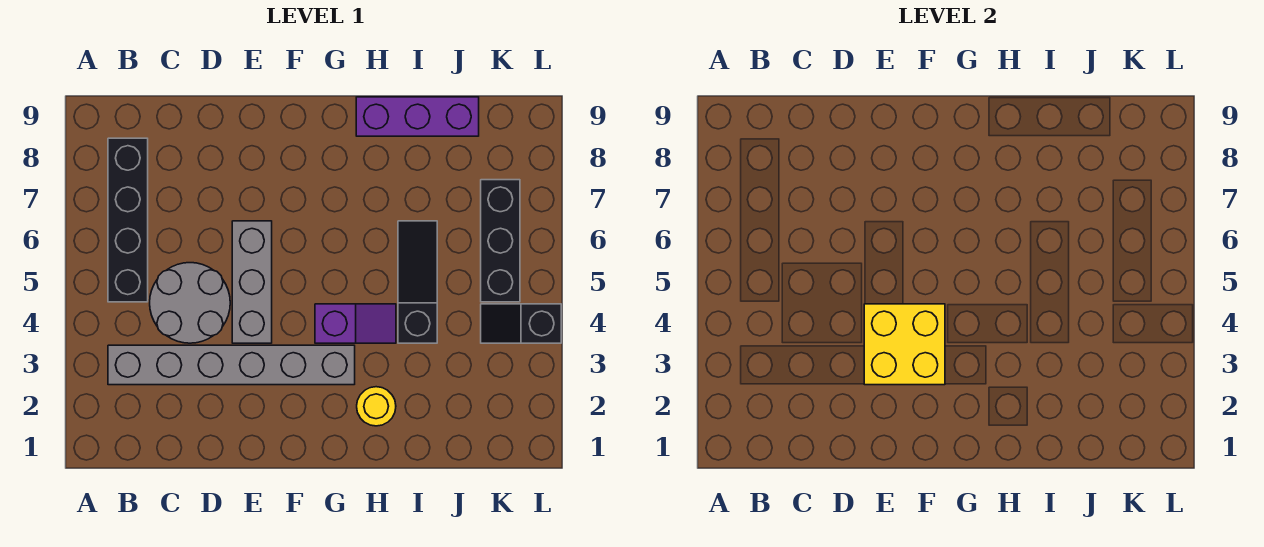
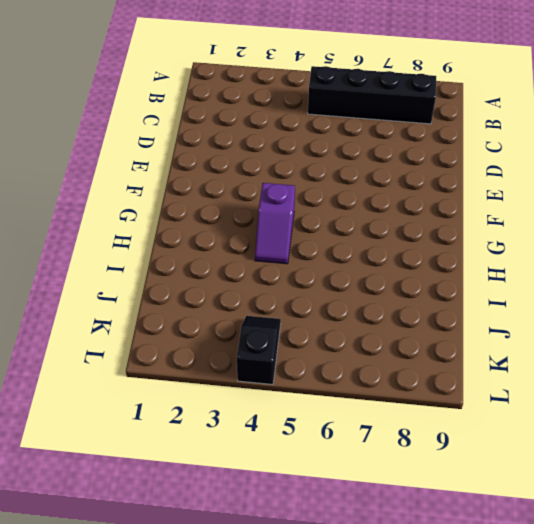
none -> grey brick B3:G3 level 1
none -> grey round brick C4:D5 level 1

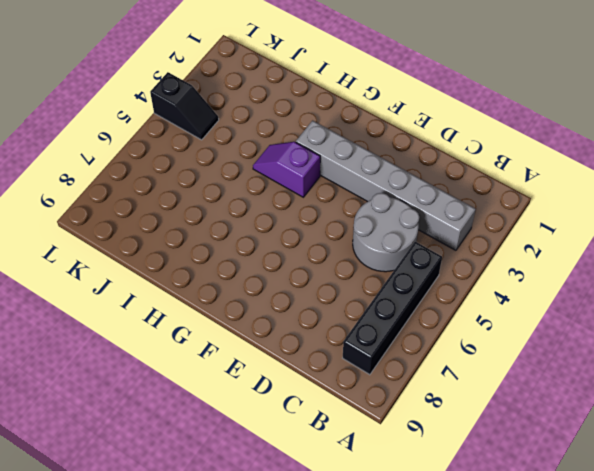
none -> grey brick E4:E6 level 1
none -> yellow round brick H2 level 1

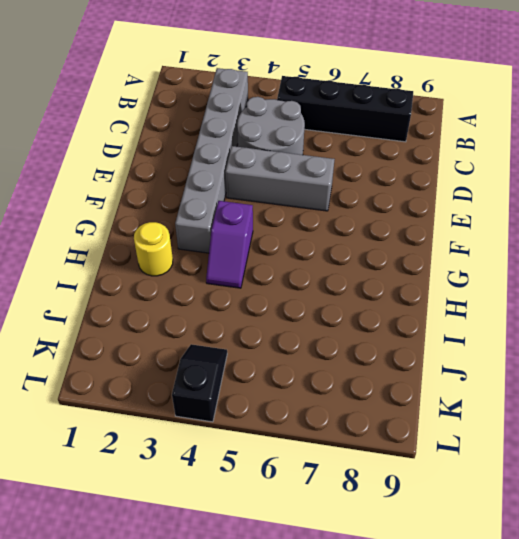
none -> purple brick H9:J9 level 1
none -> black slope I4:I6 level 1 top 4

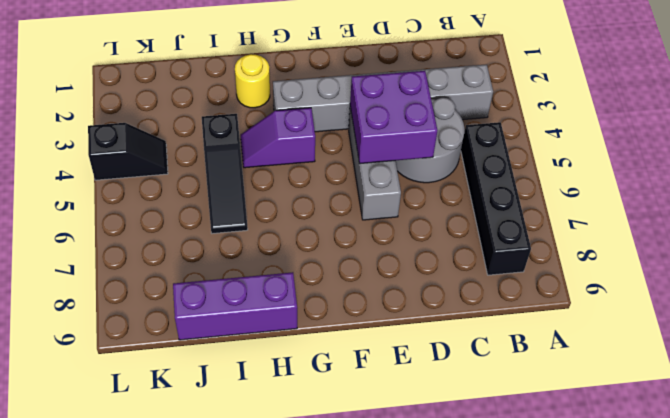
purple brick D4:E5 level 2 -> yellow brick E3:F4 level 2
none -> black brick K5:K7 level 1

